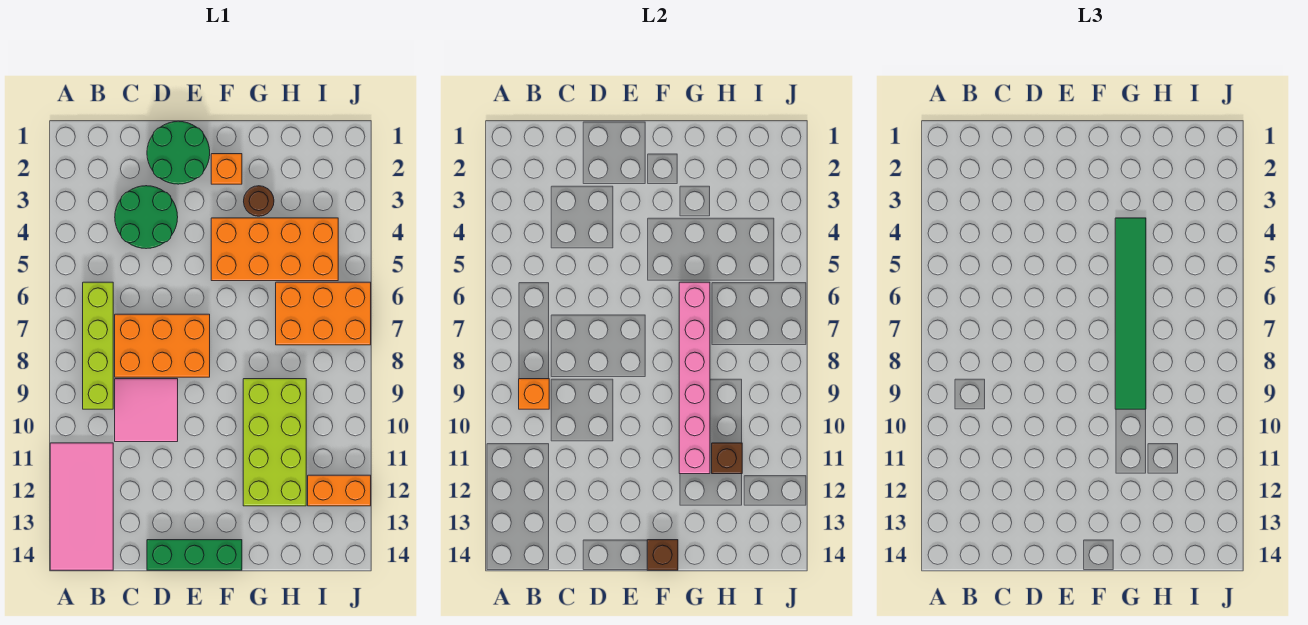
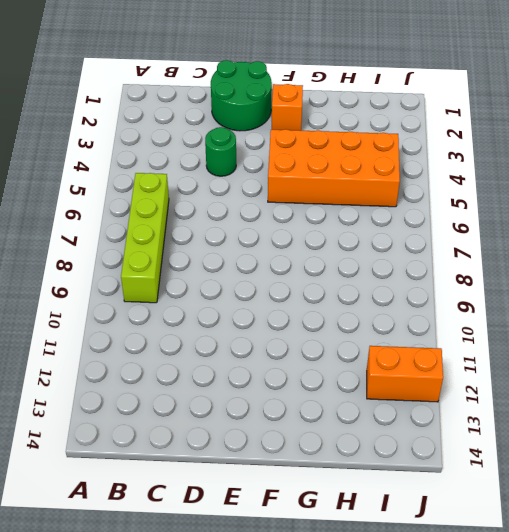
green round brick D4 level 1 -> green round brick C3:D4 level 1
none -> pink tile A11:B14 level 1
none -> orange brick C7:E8 level 1
none -> pink tile C9:D10 level 1

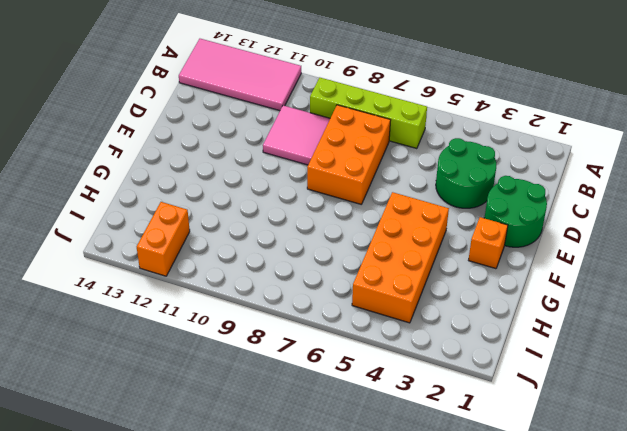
none -> green brick D14:F14 level 1
none -> brown round brick G3 level 1
none -> lime brick G9:H12 level 1

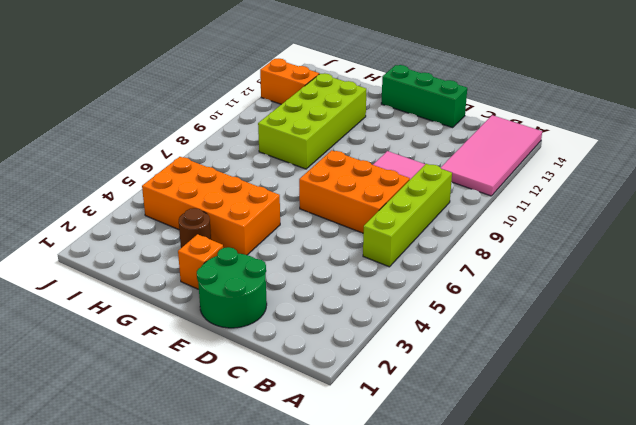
none -> green round brick C3:D4 level 1
none -> orange brick H6:J7 level 1
none -> orange brick B9 level 2

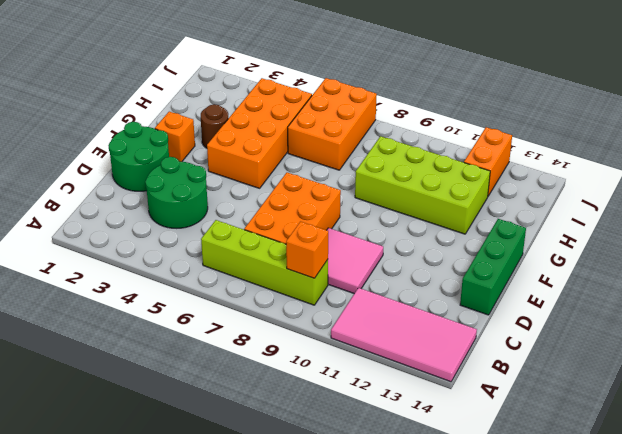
none -> brown brick F14 level 2
none -> pink brick G6:G11 level 2
none -> brown brick H11 level 2

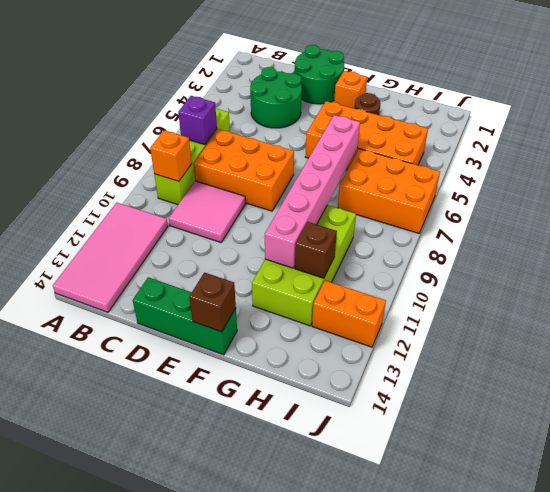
purple brick B7 level 2 -> none
none -> green tile G4:G9 level 3

